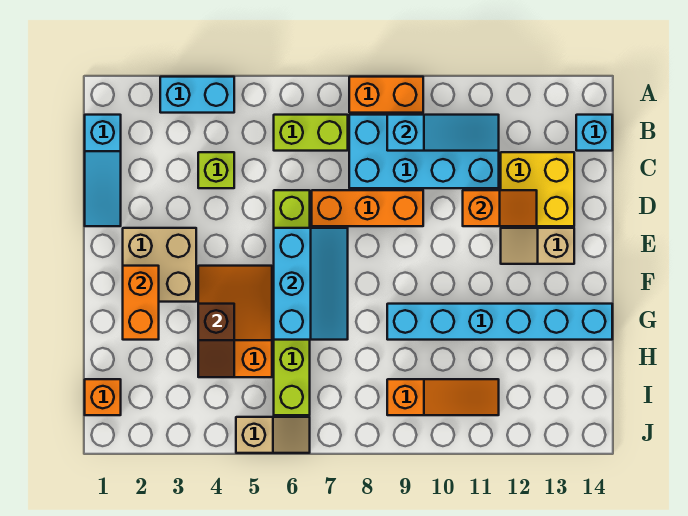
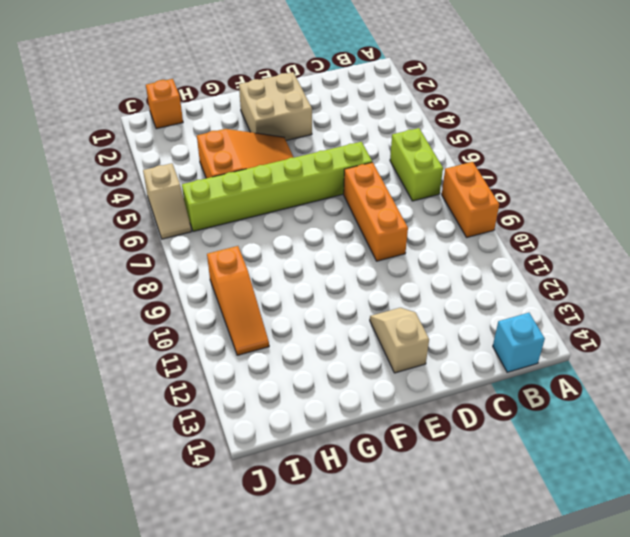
none -> cyan brick A3:A4 level 1
none -> cyan slope B1:D1 level 1 top B
none -> cyan brick B8:C11 level 1

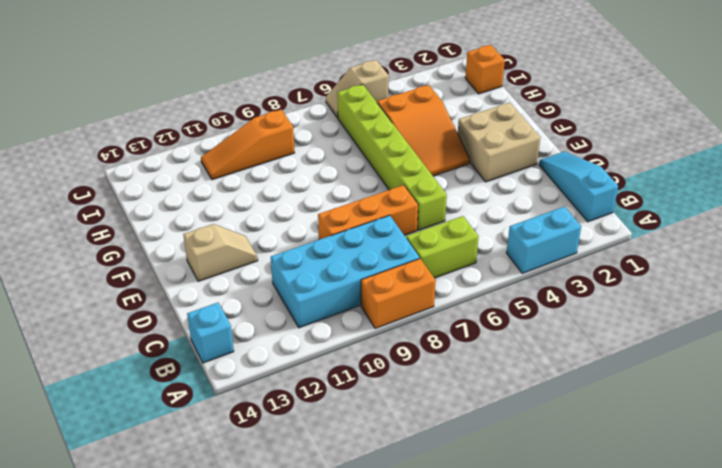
none -> lime brick C4 level 1
none -> yellow brick C12:D13 level 1
none -> cyan brick G9:G14 level 1

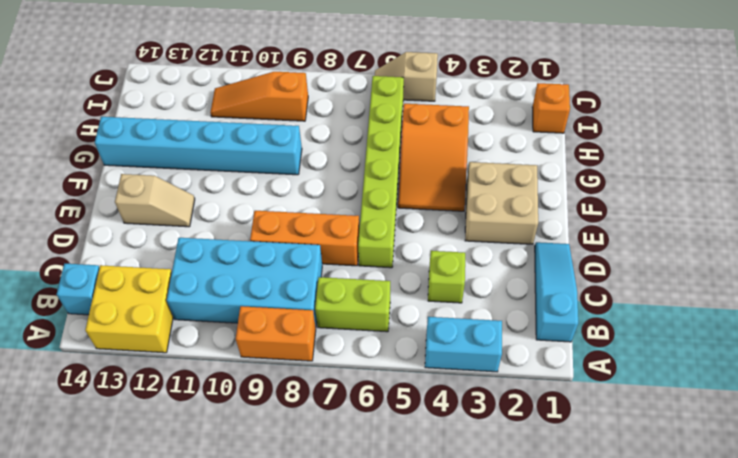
yellow brick A12:B13 level 1 -> yellow brick C12:D13 level 1
none -> cyan slope B9:B11 level 2 top 9
none -> orange slope D11:D12 level 2 top 11
none -> cyan slope E6:G7 level 2 top 6

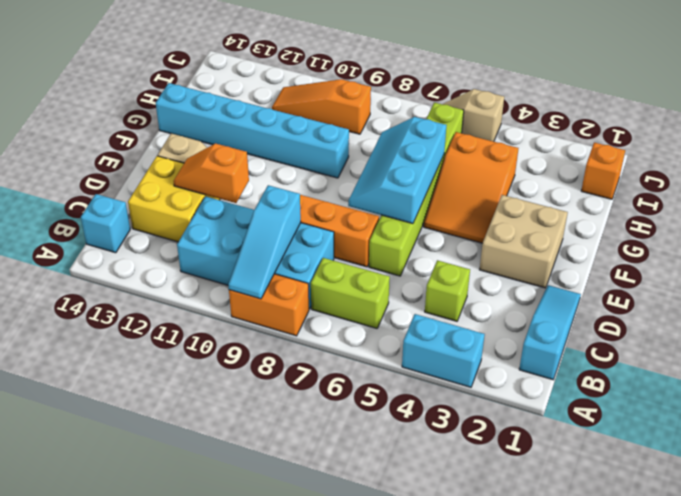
cyan slope A9:C9 level 2 top C -> cyan slope B9:B11 level 2 top 9
none -> orange brick F2:G2 level 2
none -> brown slope G4:H4 level 2 top G

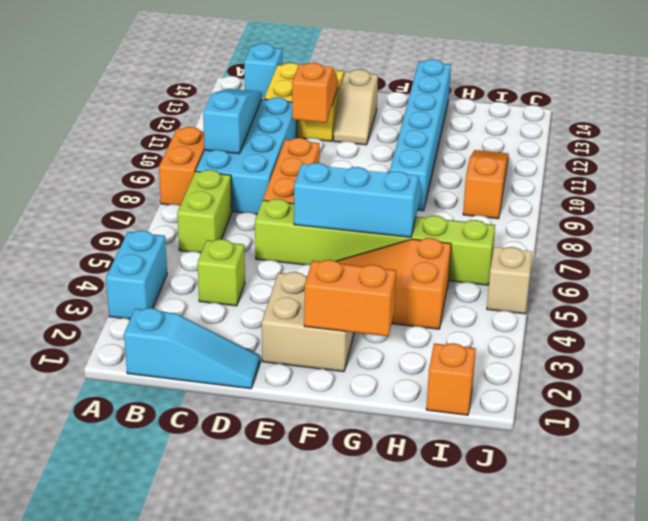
none -> brown slope G4:H4 level 2 top G

